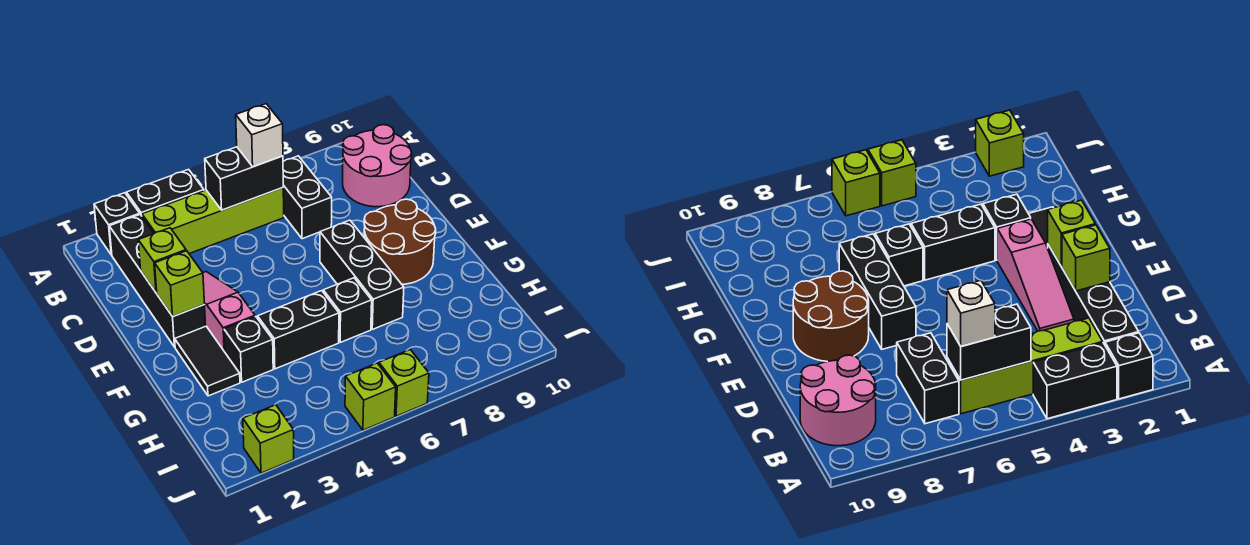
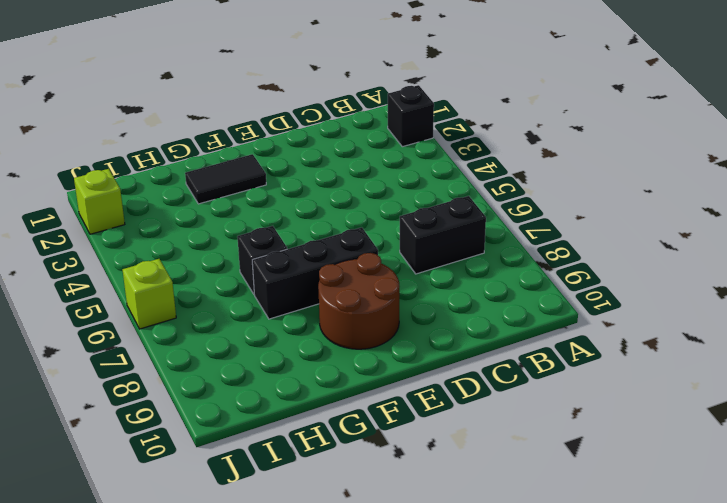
none -> black brick A3:A4 level 1
none -> black brick B2:E2 level 1
none -> lime brick B3:B6 level 1

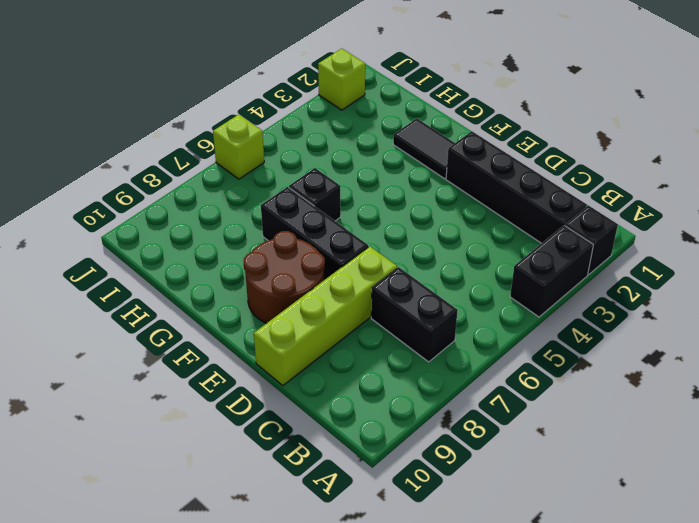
lime brick D7:D10 level 1 -> lime brick B3:B6 level 1
none -> pink round brick B9:C10 level 1
none -> pink slope D3:F3 level 1 top F
none -> black brick G3 level 1

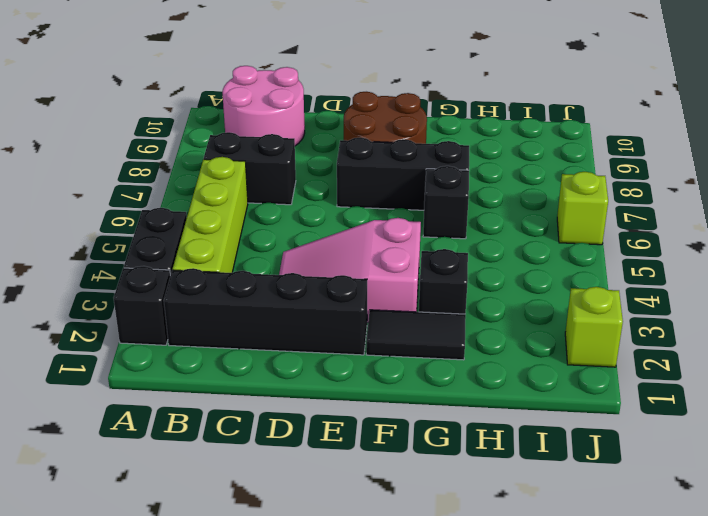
pink slope D3:F4 level 1 top F -> pink slope D3:F3 level 1 top F
none -> black brick G4:G5 level 1
none -> lime brick J5 level 1
none -> black brick B5:B6 level 2

